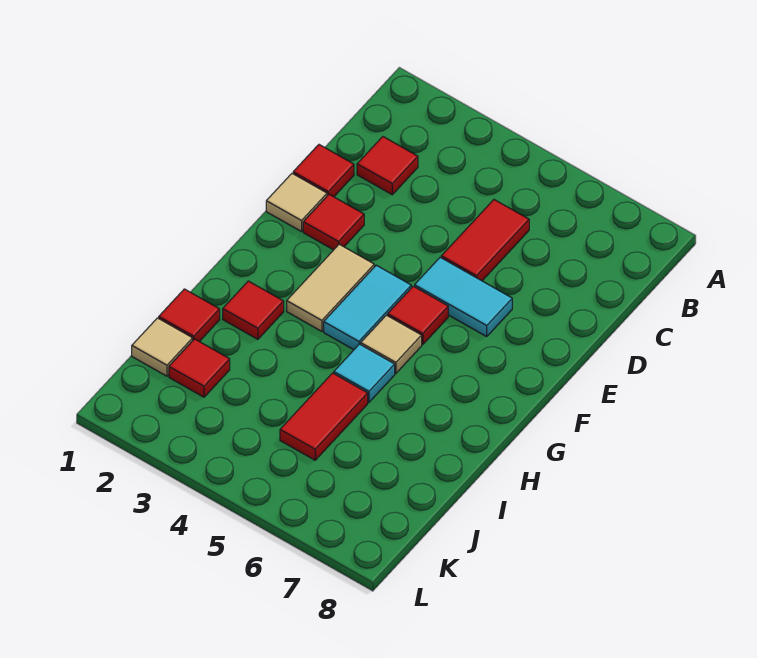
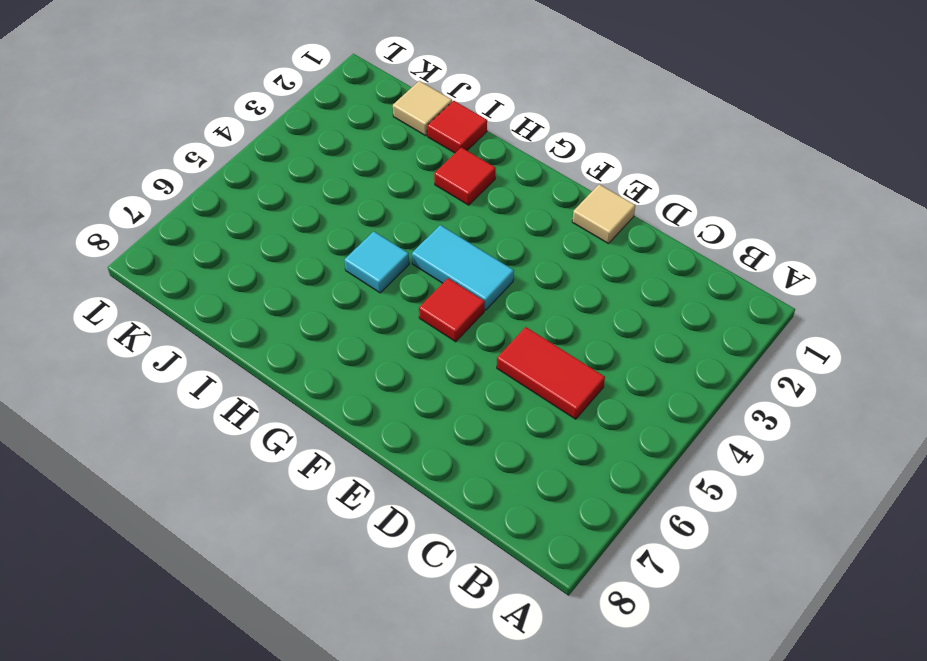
none -> red tile C2 level 1
none -> red tile D1 level 1
none -> red tile E2 level 1

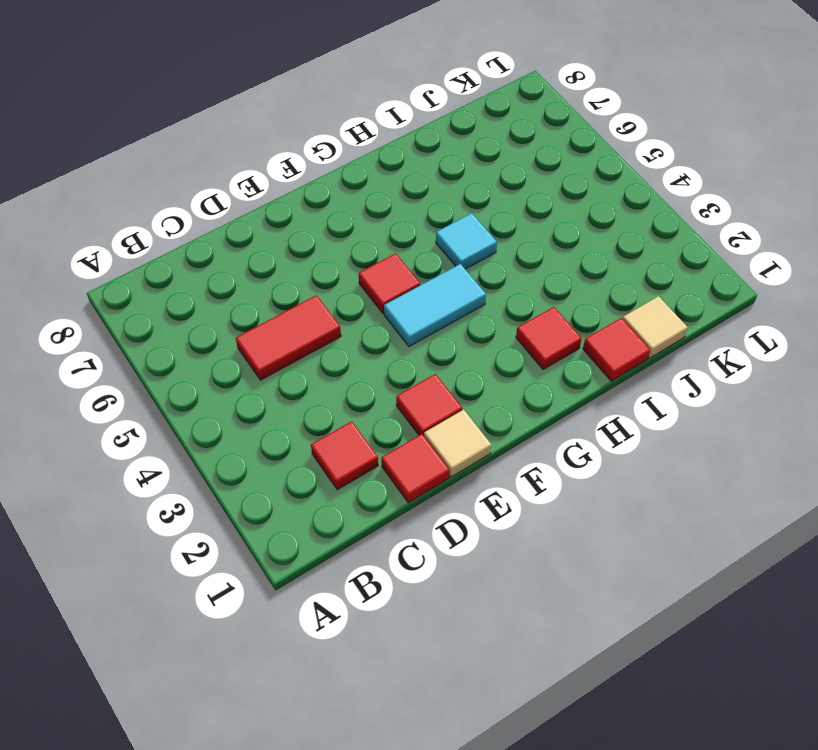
none -> cyan tile E5:E6 level 1
none -> tan tile F3:G3 level 1
none -> tan tile G5 level 1

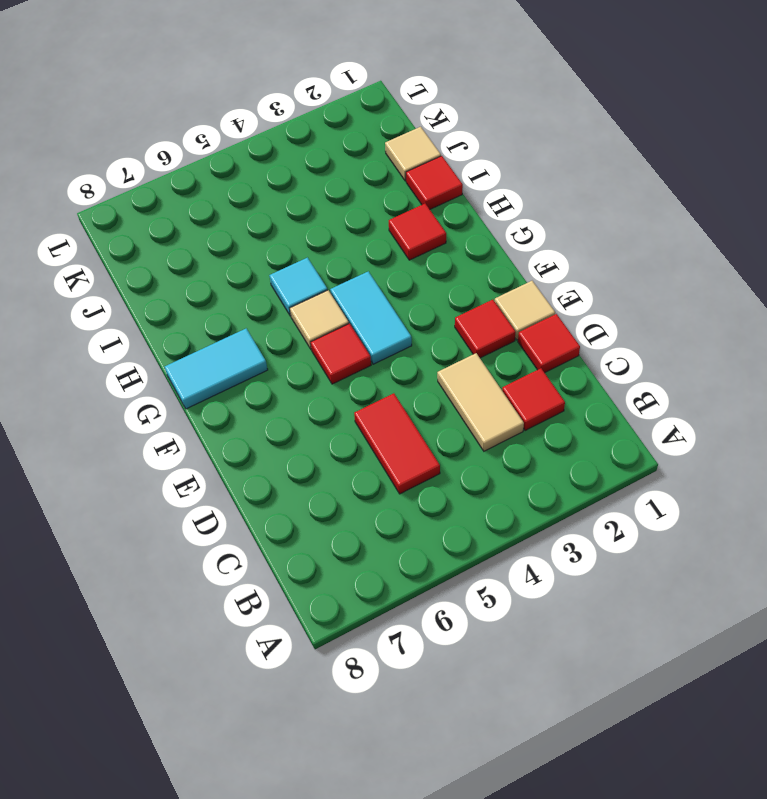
tan tile C3:D3 level 1 -> tan tile F3:G3 level 1
cyan tile G7:G8 level 1 -> cyan tile E5:E6 level 1
none -> red tile I5:J5 level 1
none -> red tile J2 level 1

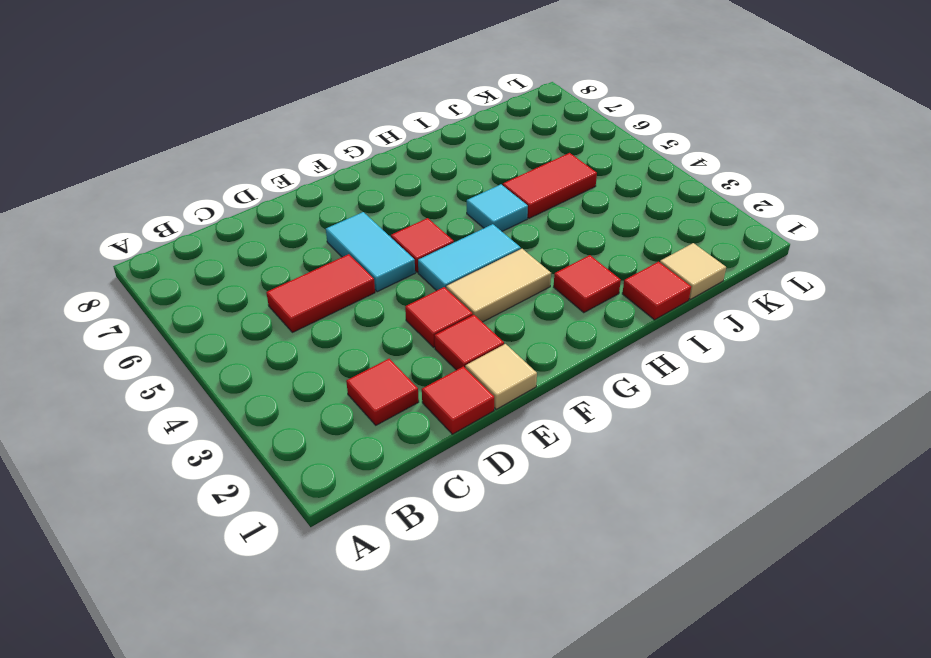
red tile E3 level 1 -> red tile J2 level 1
none -> tan tile G5 level 1

